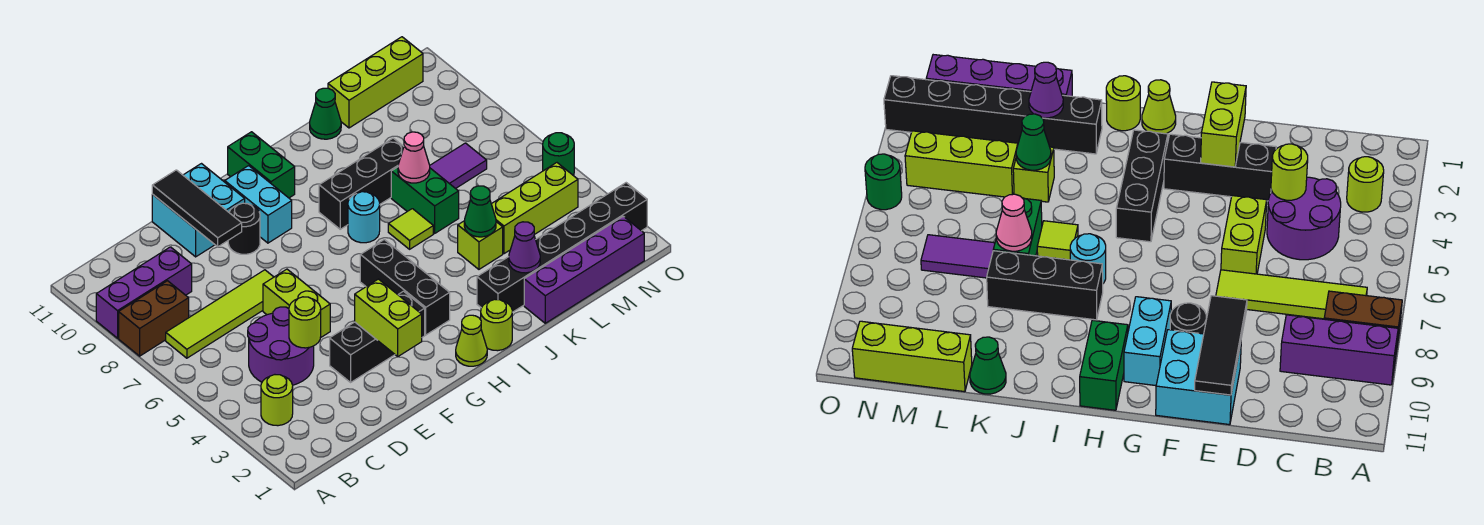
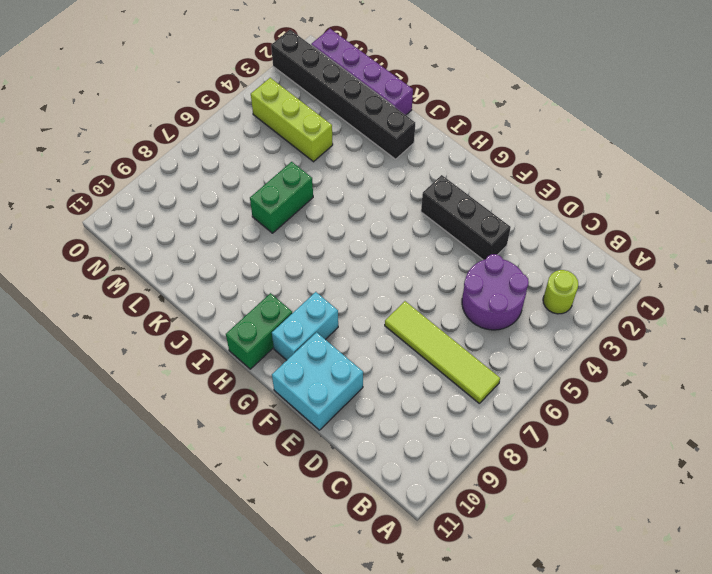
none -> brown brick A8:B8 level 1
none -> purple brick A9:C9 level 1
none -> lime brick E5:E6 level 1
none -> black round brick F9 level 1

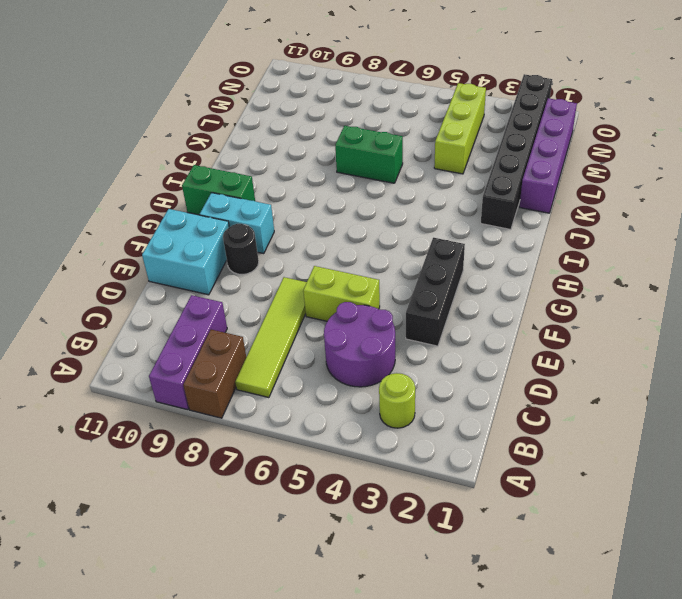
none -> lime cone H1 level 1
none -> black brick H3:H5 level 1
none -> lime round brick I1 level 1
none -> cyan round brick I7 level 1

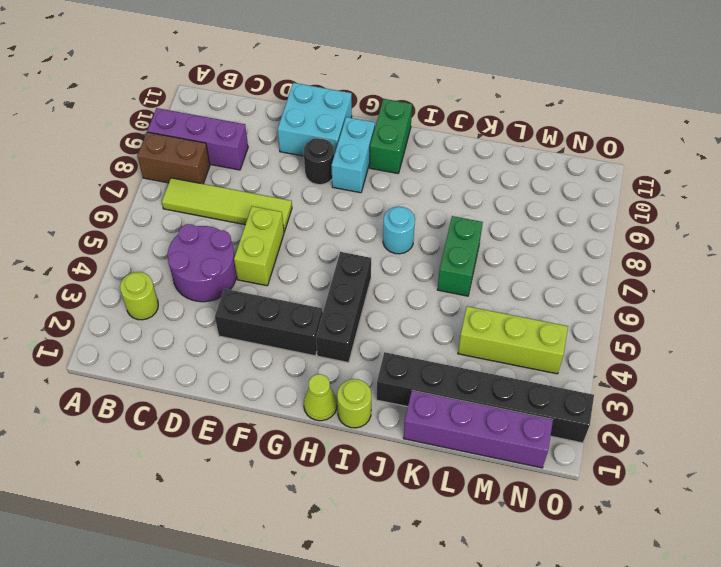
none -> black brick I8:K8 level 1
none -> lime tile J6 level 1
none -> lime brick K4 level 1
none -> green cone K11 level 1

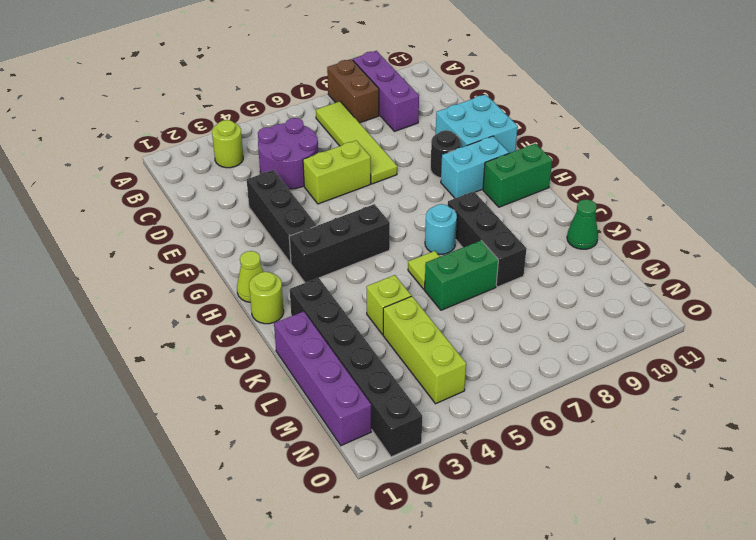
none -> purple tile L7:M7 level 1
none -> lime brick L11:N11 level 1
none -> green round brick O5 level 1
none -> lime round brick D4 level 2

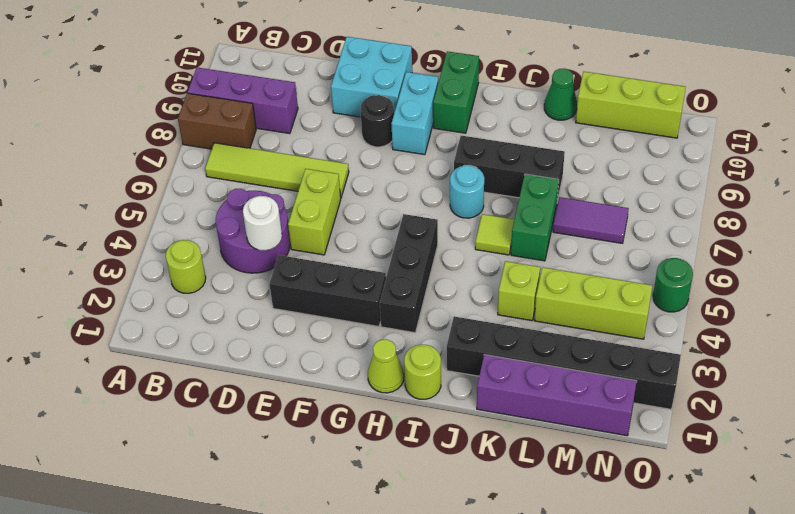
white round brick D4 level 2 -> lime round brick D4 level 2
none -> black tile E9:E11 level 2
none -> lime brick F2:F3 level 2
none -> purple cone K2 level 2
none -> green cone K4 level 2

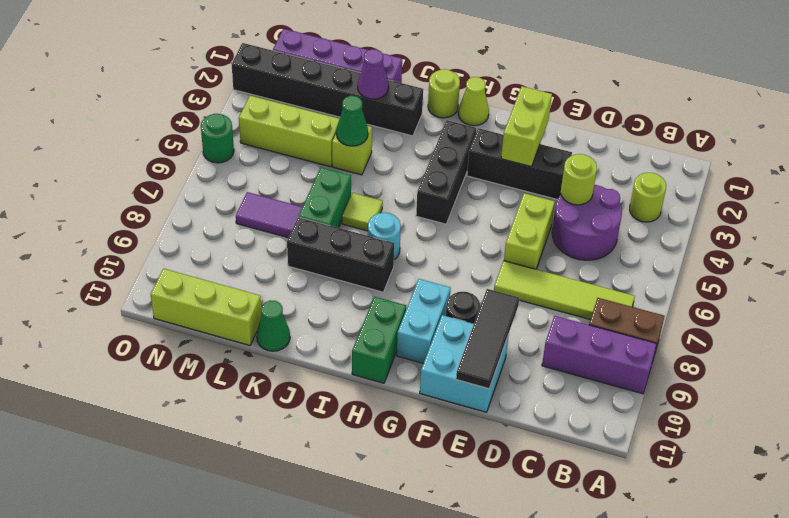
none -> pink cone K7 level 2

